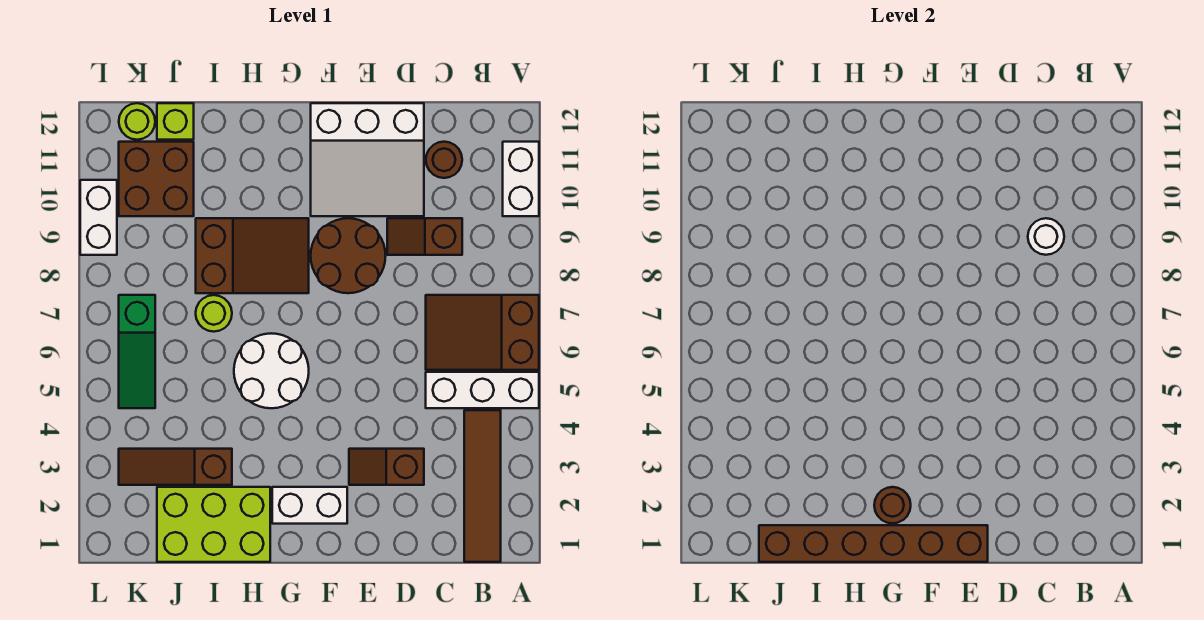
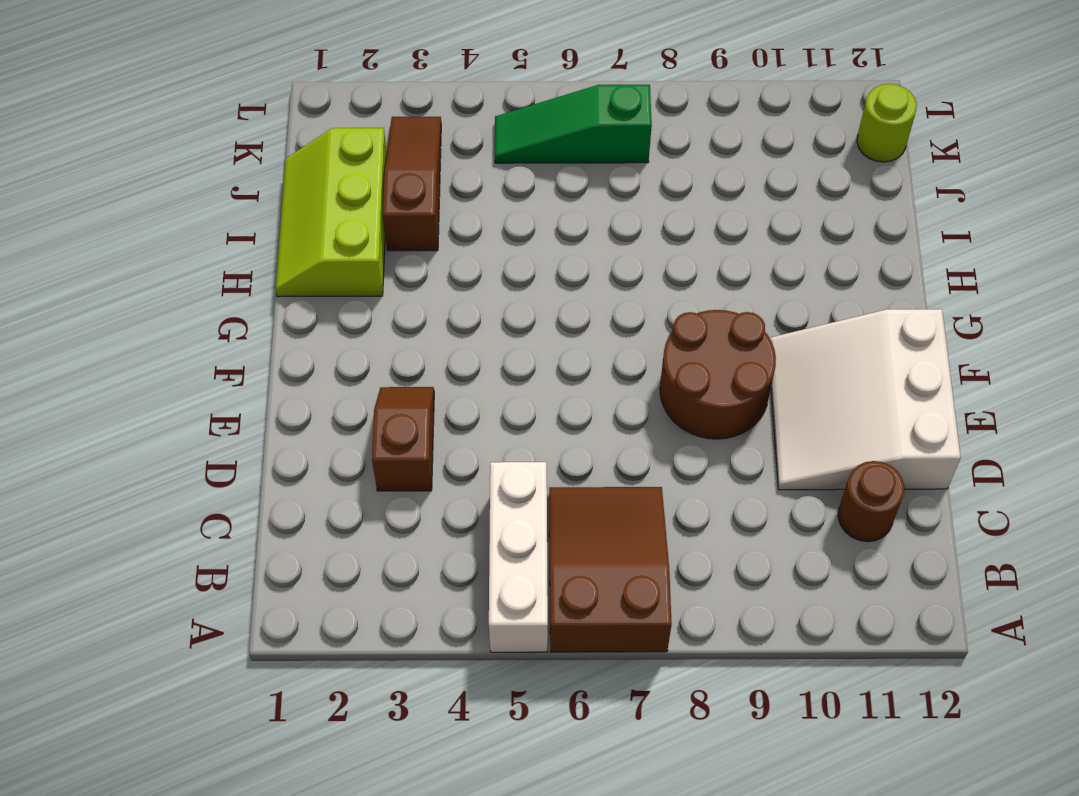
lime slope H1:J2 level 1 top 2 -> lime brick H1:J2 level 1
none -> white brick A10:A11 level 1
none -> brown tile B1:B4 level 1
none -> brown slope C9:D9 level 1 top C

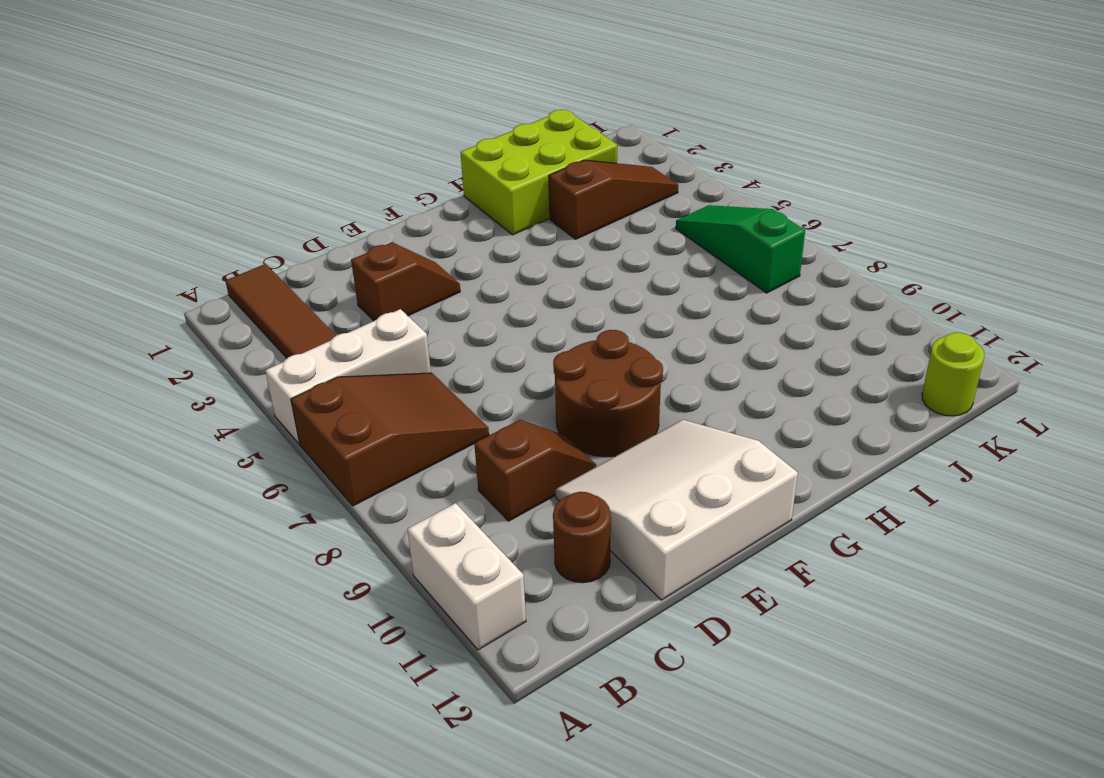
none -> white brick F2:G2 level 1
none -> white round brick G5:H6 level 1
none -> brown slope G8:I9 level 1 top I

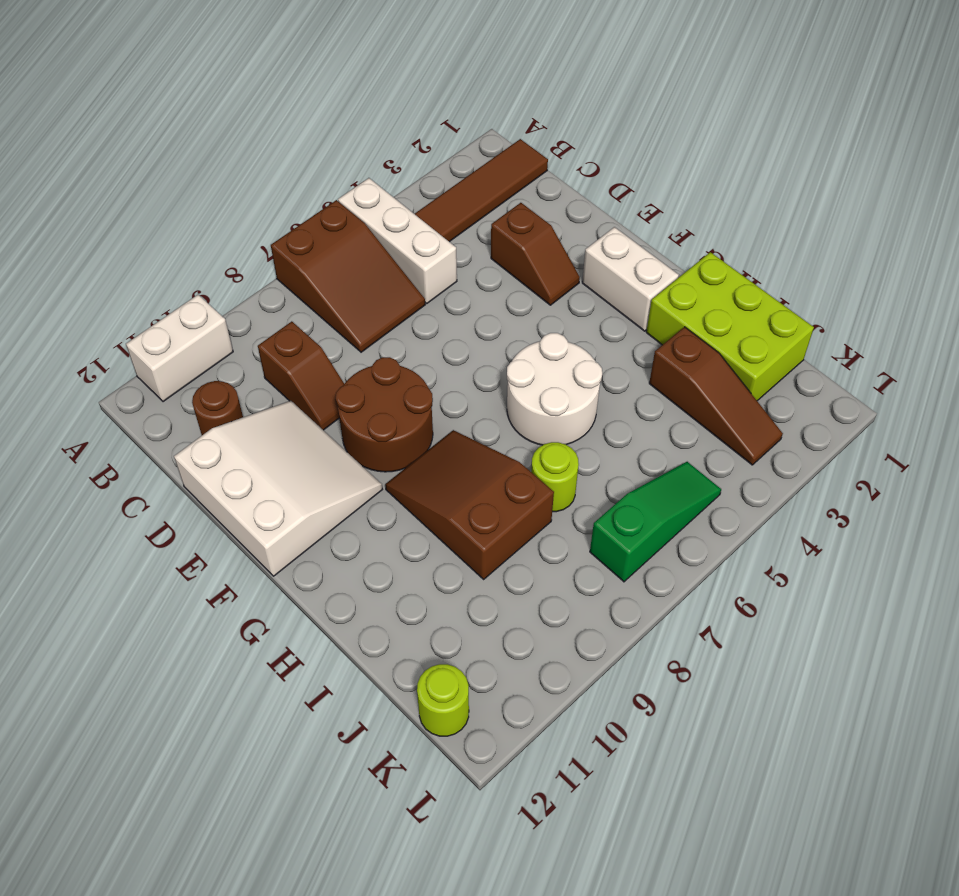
none -> brown brick J10:K11 level 1
none -> lime brick J12 level 1
none -> white brick L9:L10 level 1

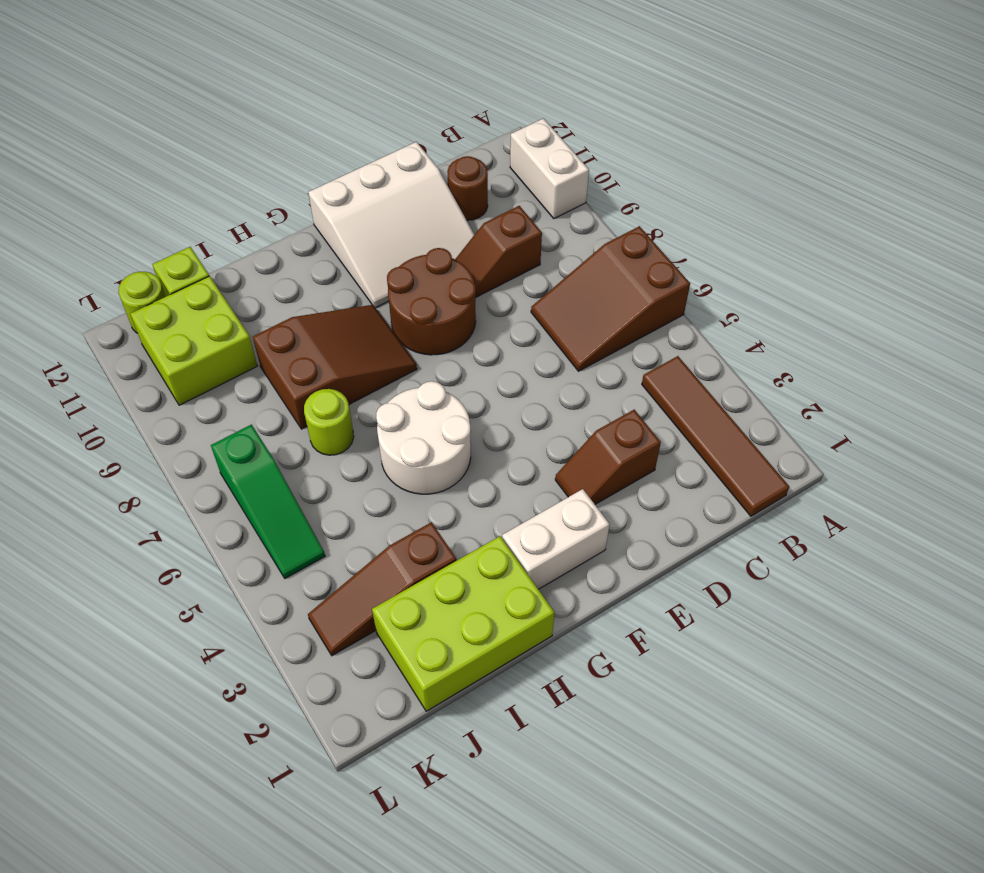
lime brick J10:K11 level 1 -> brown brick J10:K11 level 1
none -> white brick A5:C5 level 1
none -> white brick L9:L10 level 1
none -> white round brick C9 level 2

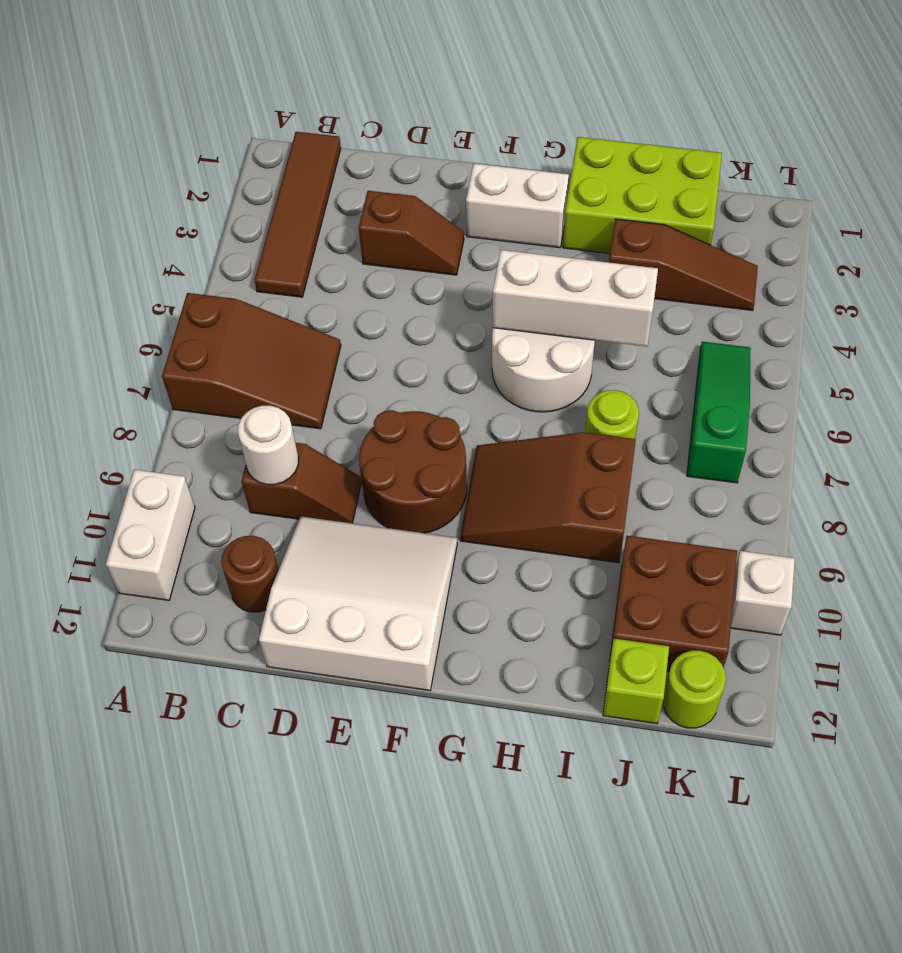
white brick G5:I5 level 2 -> white brick A5:C5 level 1
white brick L10 level 1 -> white brick L9:L10 level 1
none -> brown brick E1:J1 level 2
none -> brown round brick G2 level 2

